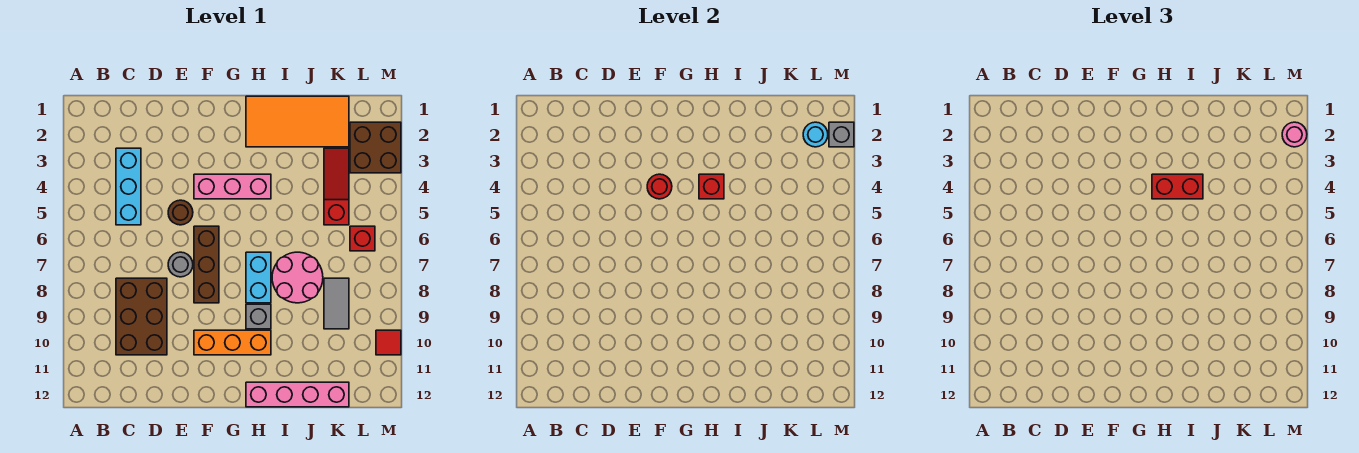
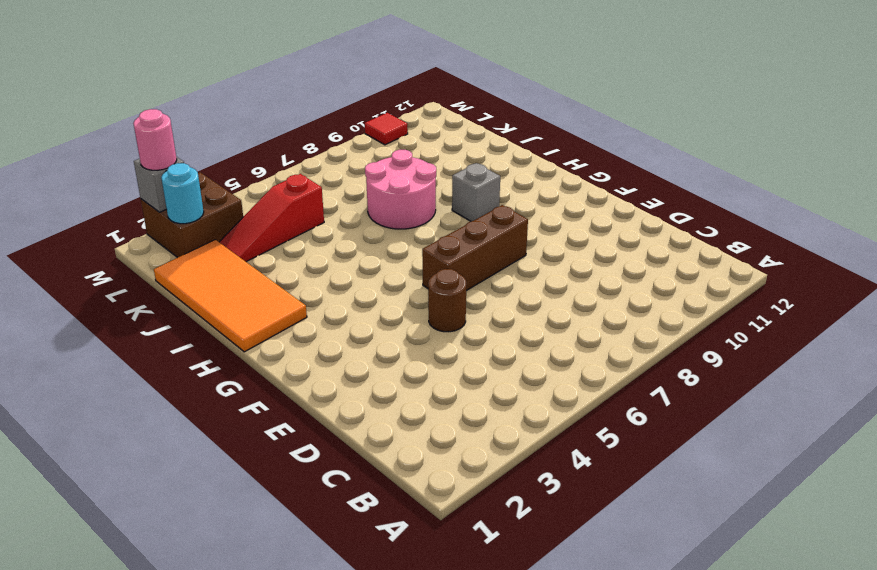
none -> cyan brick C3:C5 level 1
none -> brown brick C8:D10 level 1
none -> grey round brick E7 level 1

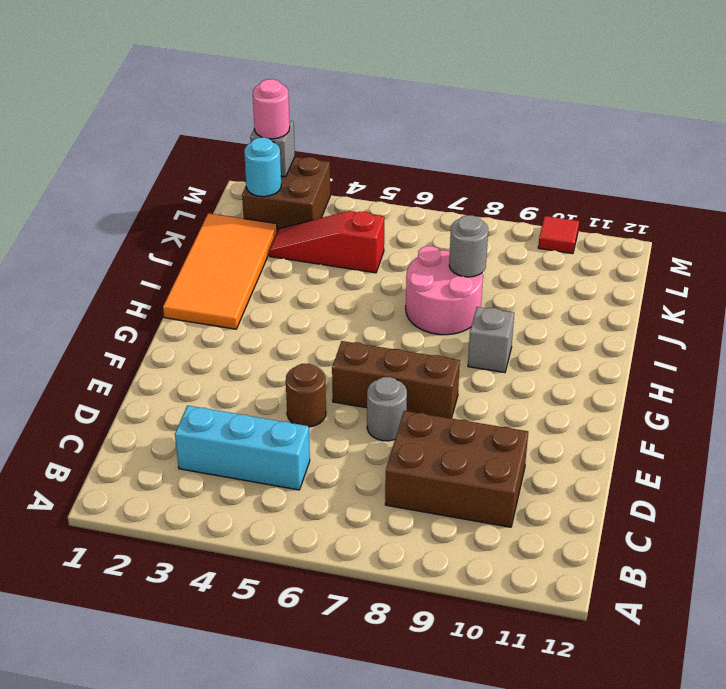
grey round brick J8 level 2 -> none
none -> pink brick F4:H4 level 1
none -> orange brick F10:H10 level 1
none -> cyan brick H7:H8 level 1

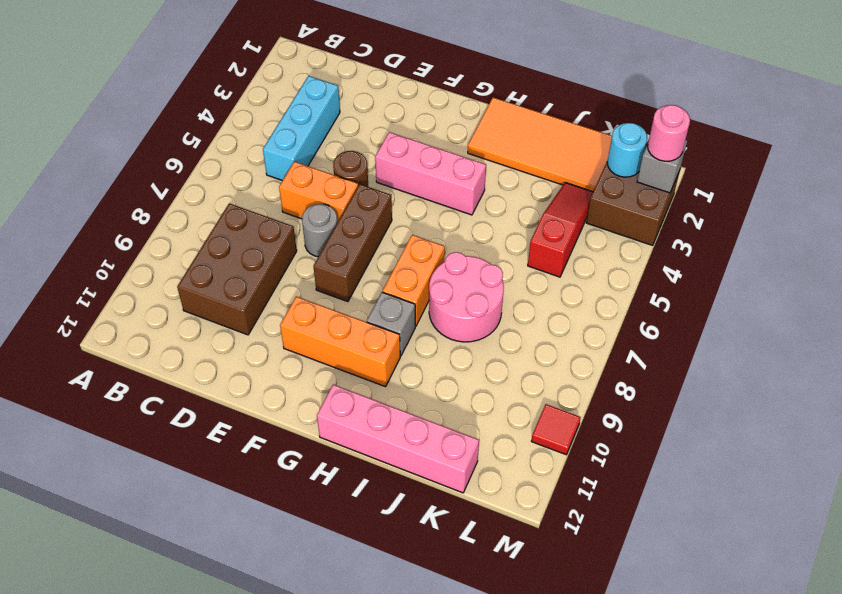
orange brick D6:E6 level 1 -> none
orange brick H7:H8 level 1 -> cyan brick H7:H8 level 1
none -> grey tile K8:K9 level 1
none -> red brick L6 level 1
none -> red round brick F4 level 2

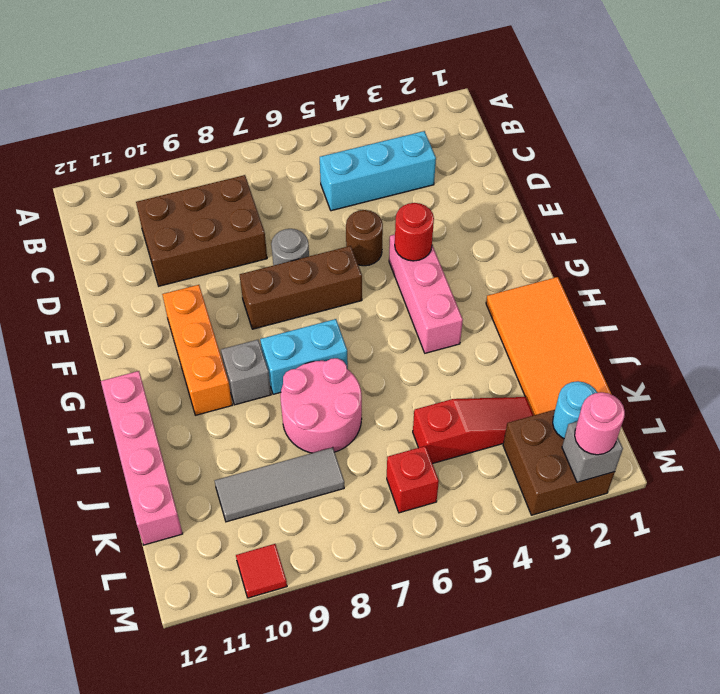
grey tile K8:K10 level 1 -> grey tile K8:K9 level 1
none -> red brick H4 level 2
none -> red brick H4:I4 level 3

